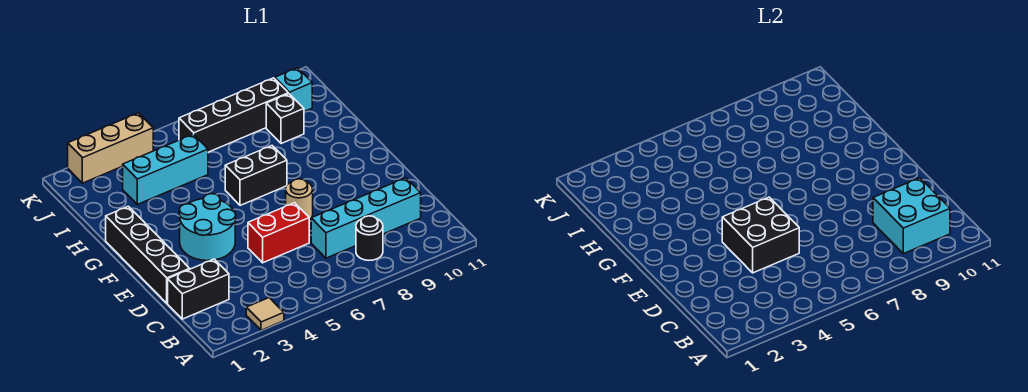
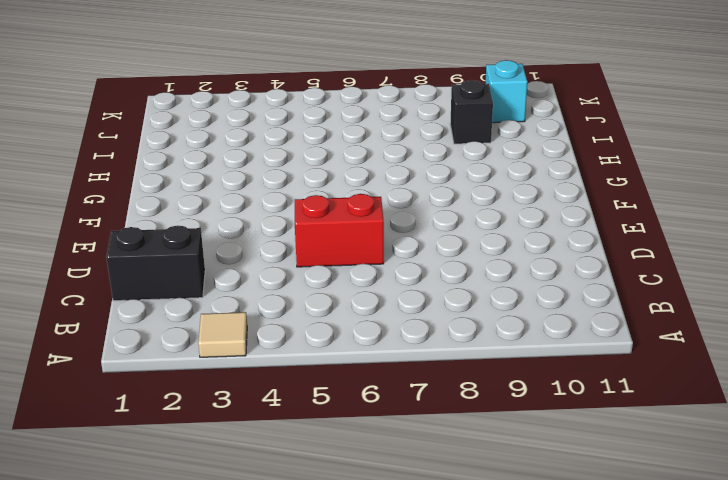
none -> black round brick B8 level 1
none -> cyan brick C7:C10 level 1
none -> black brick D1:G1 level 1

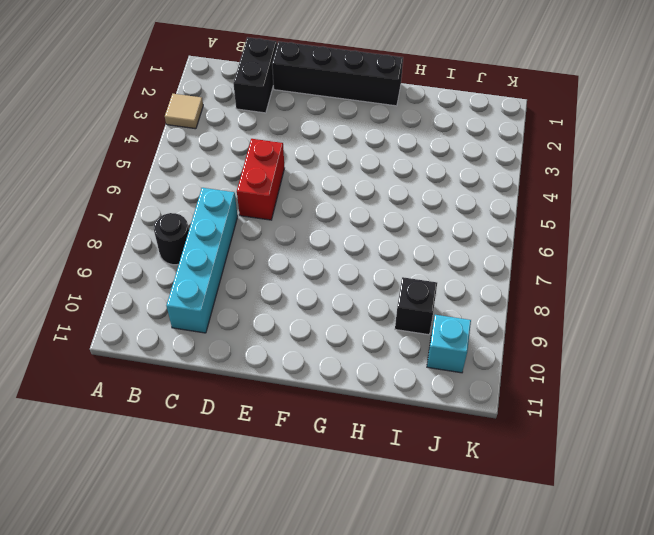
none -> cyan round brick E3:F4 level 1
none -> tan round brick E7 level 1
none -> black brick G6:G7 level 1

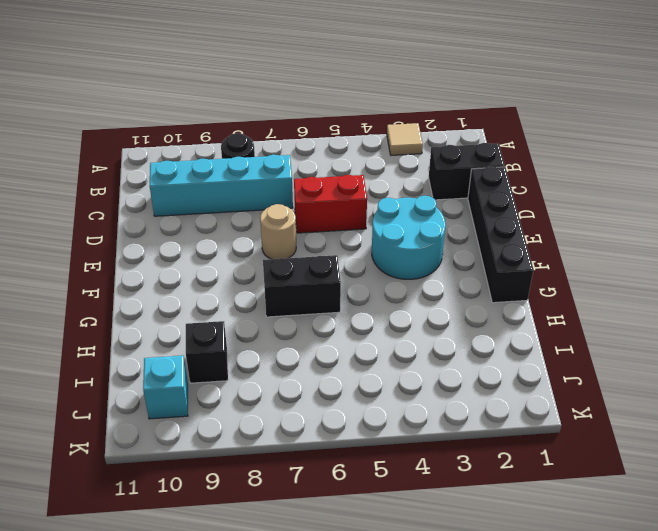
none -> cyan brick I3:I5 level 1
none -> black brick J6:J9 level 1
none -> tan brick K2:K4 level 1

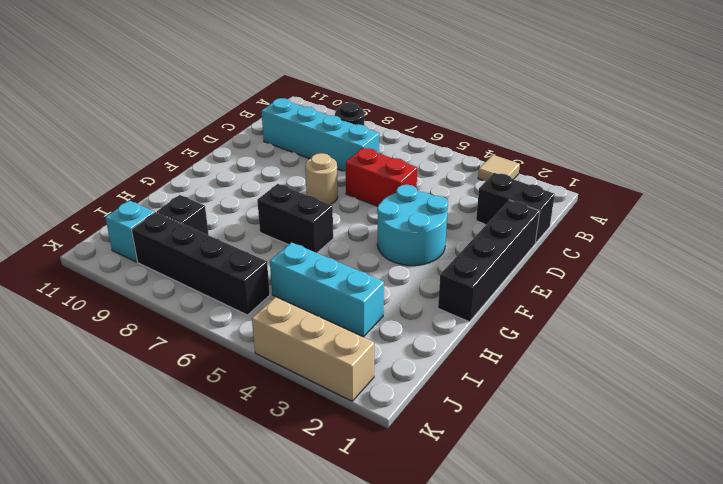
none -> cyan brick B9:C10 level 2
none -> black brick D4:E5 level 2

